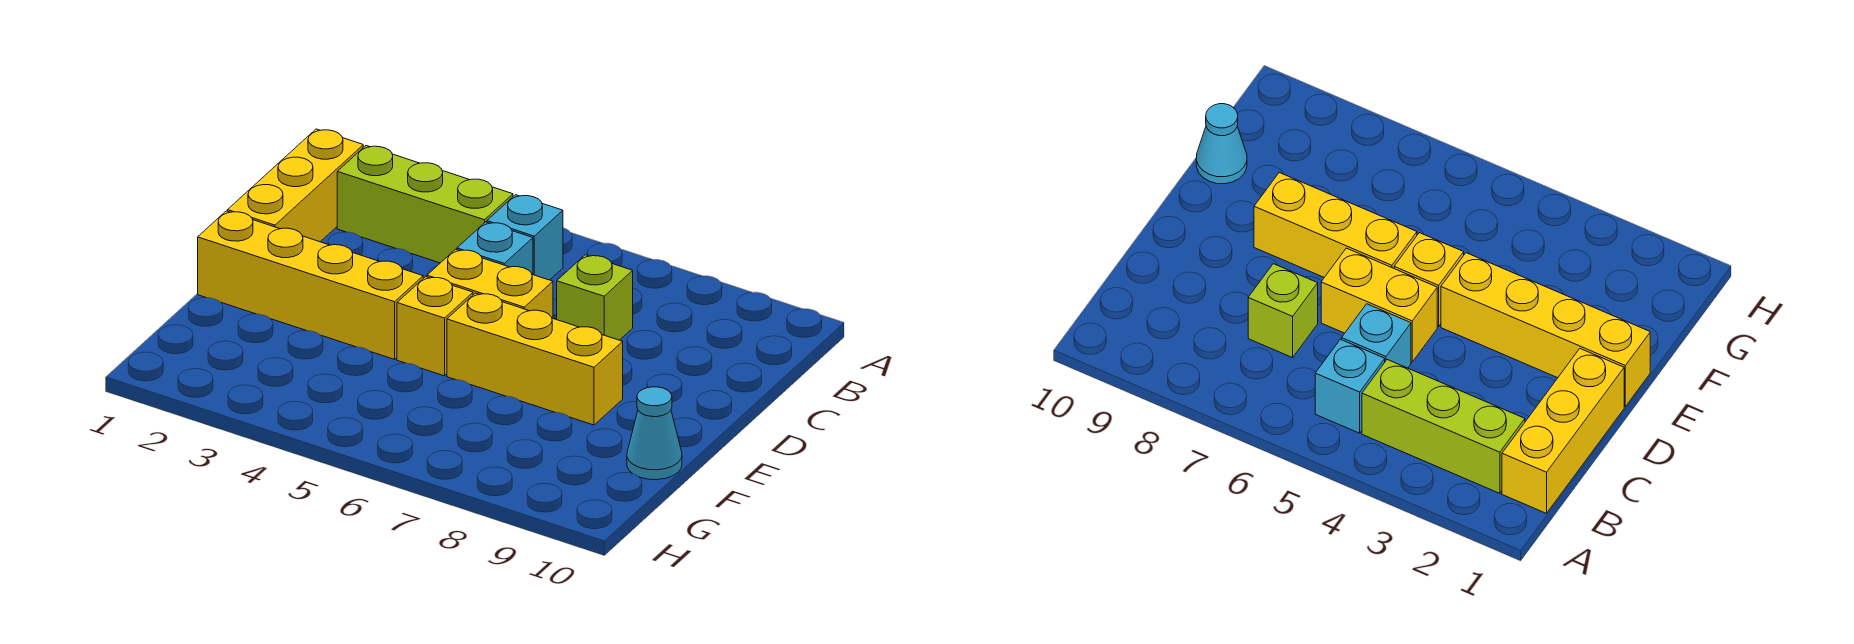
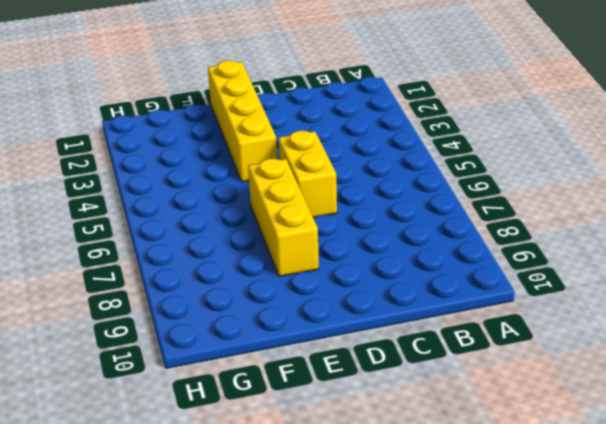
none -> yellow brick B1:D1 level 1
none -> lime brick B2:B4 level 1

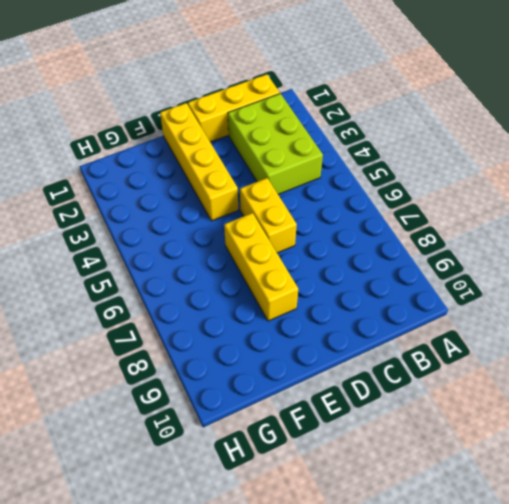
lime brick B2:C4 level 1 -> lime brick B2:B4 level 1
none -> cyan brick B5 level 1
none -> cyan brick C5 level 1

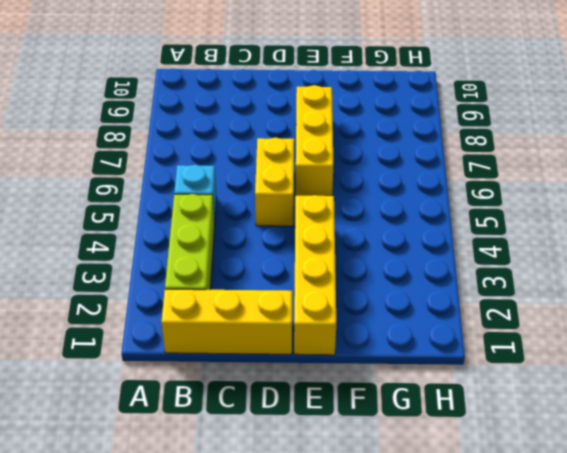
none -> cyan brick C5 level 1
none -> lime brick C7 level 1

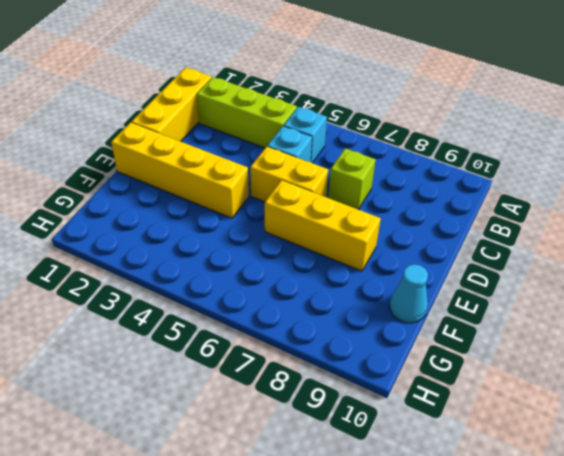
none -> yellow brick E5 level 1

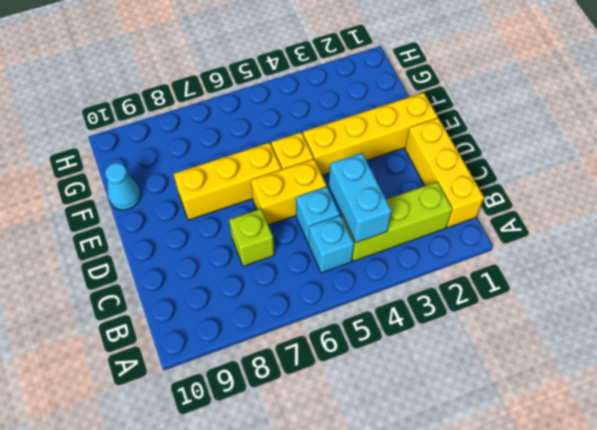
cyan brick B4:C4 level 2 -> none

